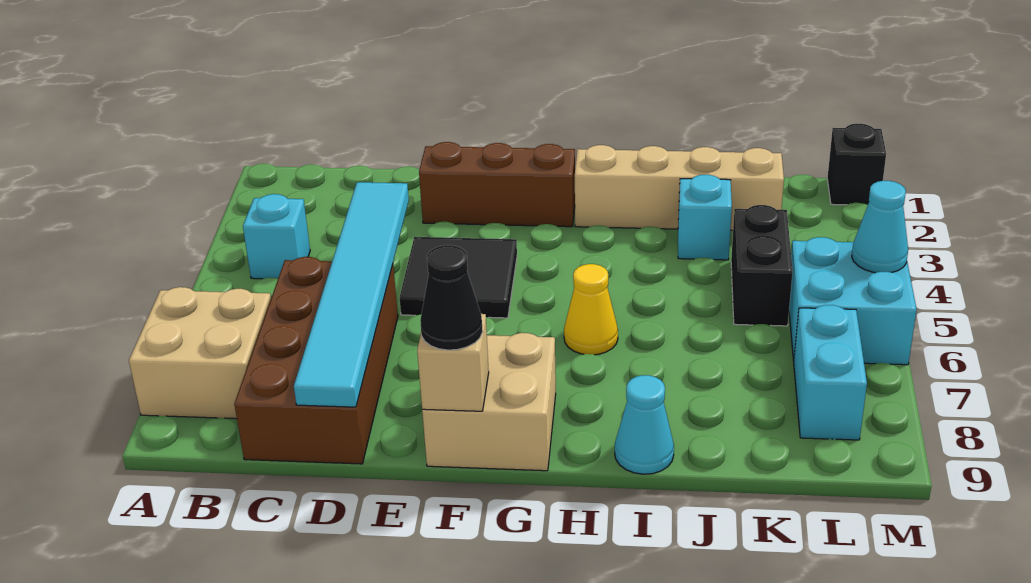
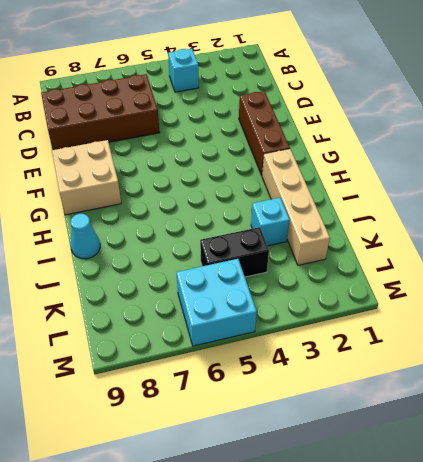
none -> tan brick A7:B8 level 1
none -> black tile E4:F5 level 1
none -> yellow cone H6 level 1

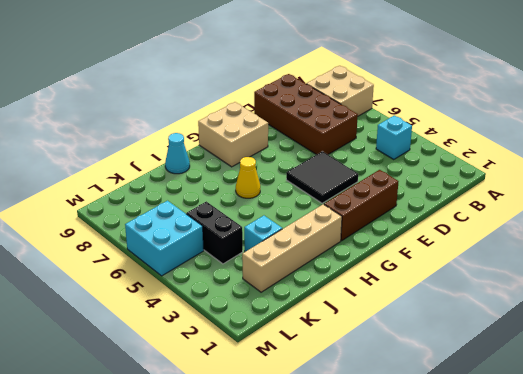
none -> cyan brick L7:L8 level 1
none -> black brick M1 level 1
none -> cyan tile D4:D9 level 2

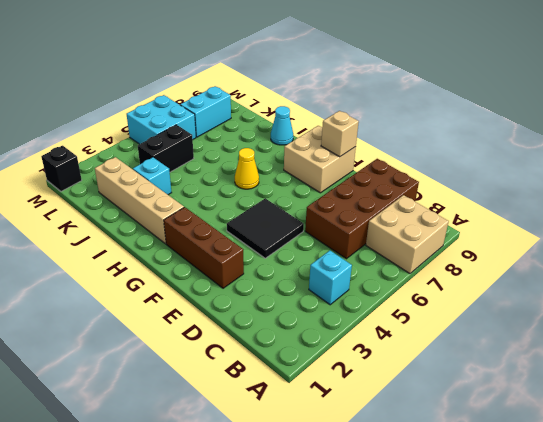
none -> cyan tile D4:D9 level 2
none -> cyan cone M5 level 2
none -> black cone F9 level 3

